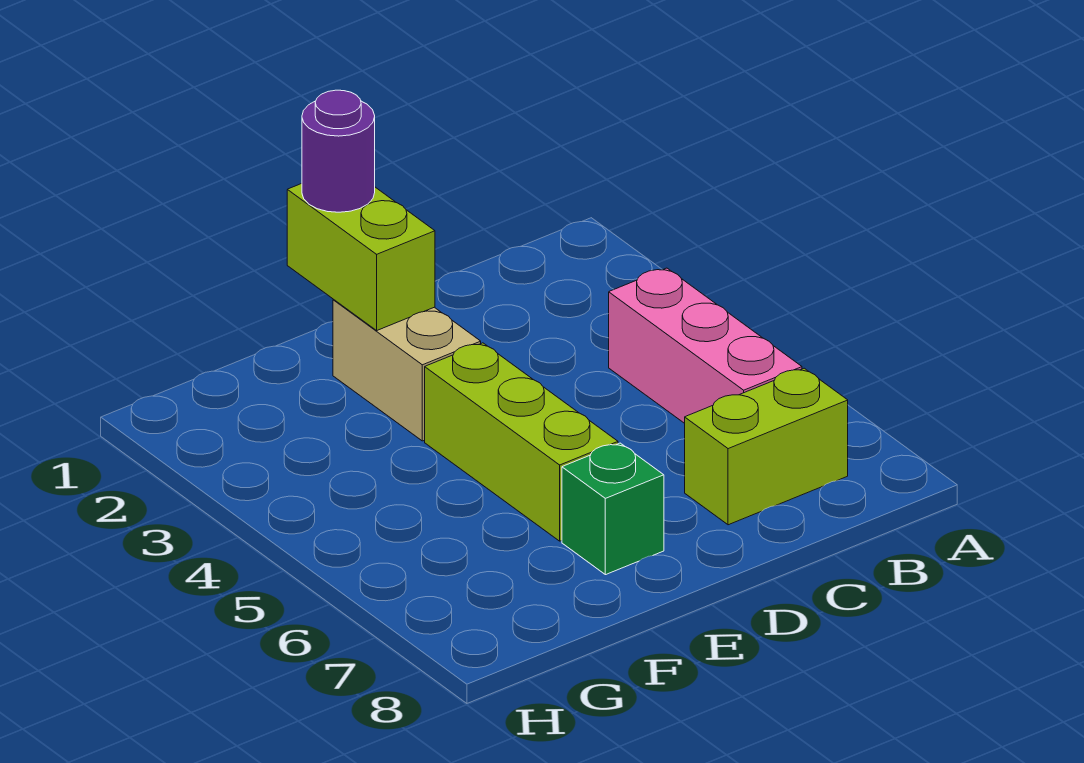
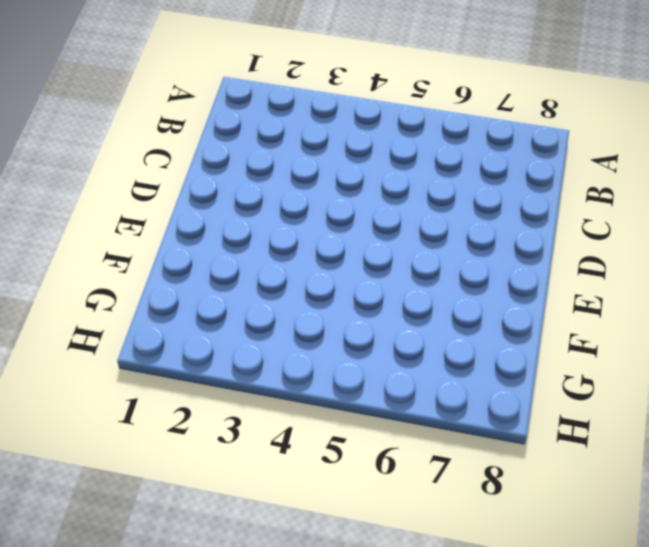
none -> pink brick B4:B6 level 1
none -> lime brick B7:C7 level 1

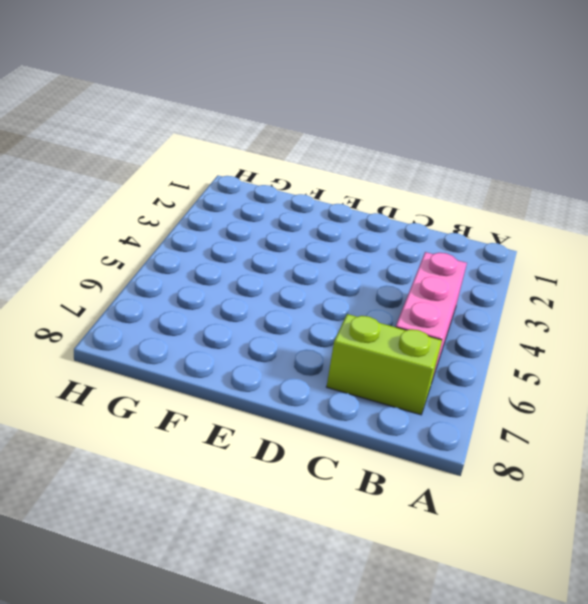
none -> tan brick E2:E3 level 1
none -> lime brick E4:E6 level 1

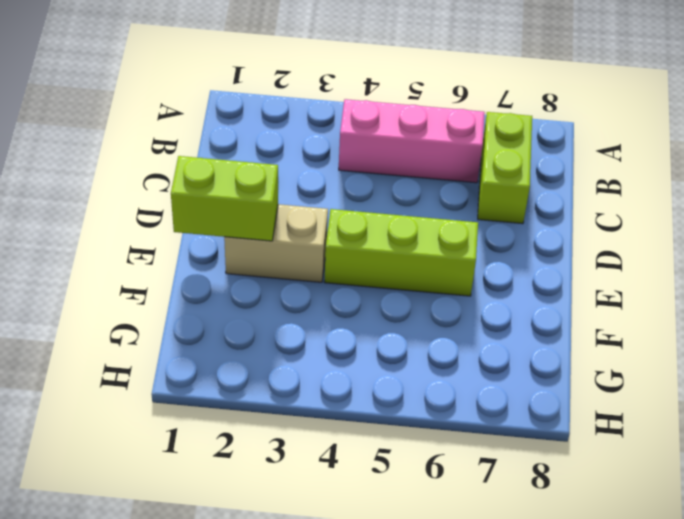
none -> green brick E7 level 1
none -> purple round brick E1 level 3

